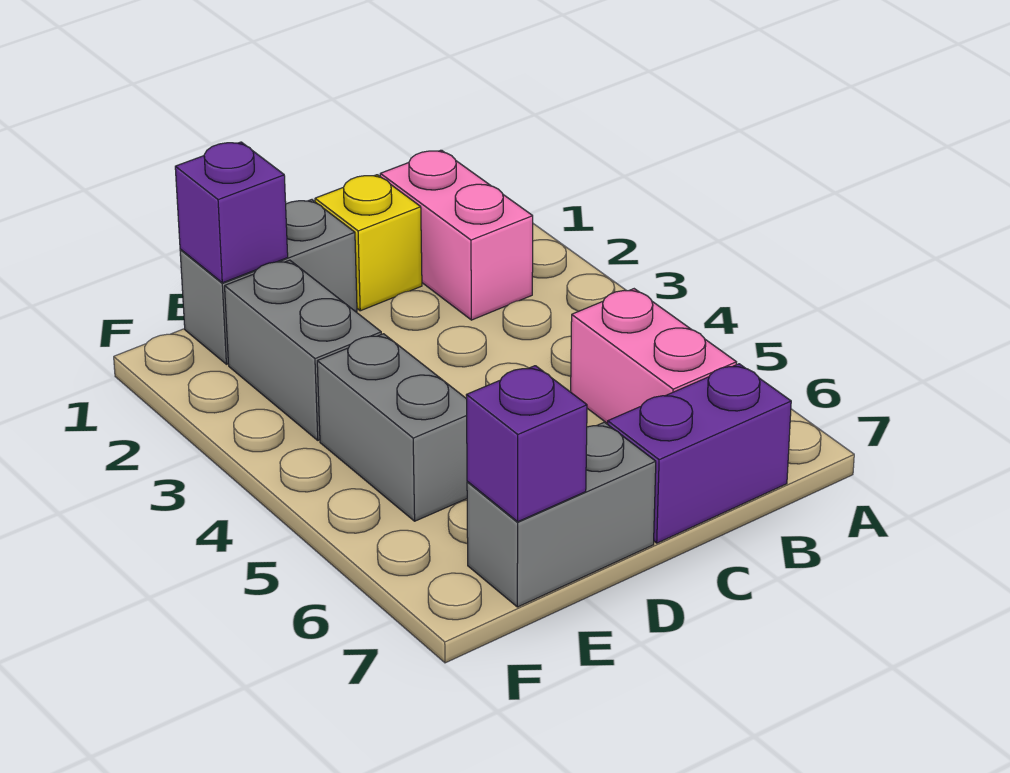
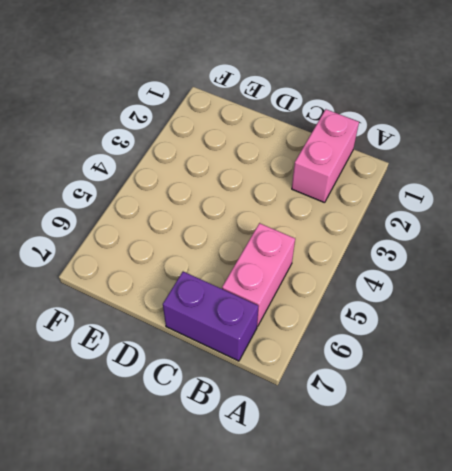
none -> yellow brick C1 level 1
none -> grey brick D1:E1 level 1

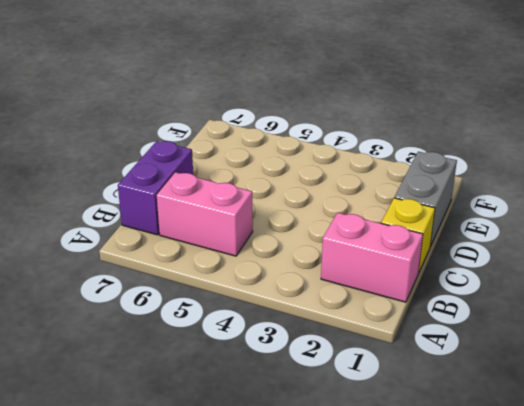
none -> grey brick D7:E7 level 1
none -> grey brick E2:E3 level 1

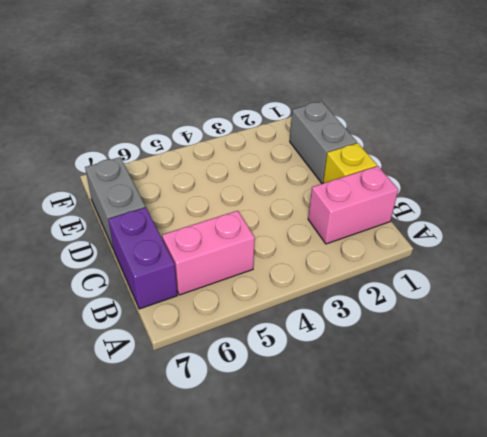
none -> grey brick E2:E3 level 1
none -> grey brick E4:E5 level 1

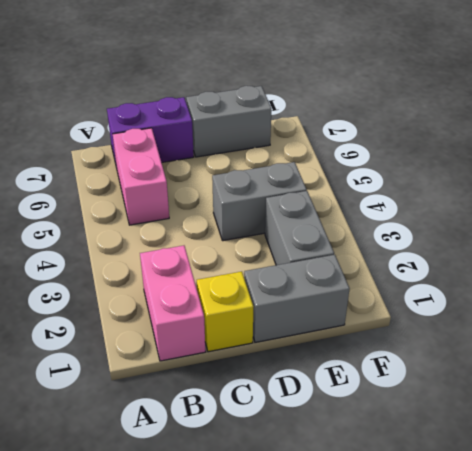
grey brick D4:E4 level 1 -> grey brick E4:E5 level 1
none -> purple brick E1 level 2
none -> purple brick E7 level 2

